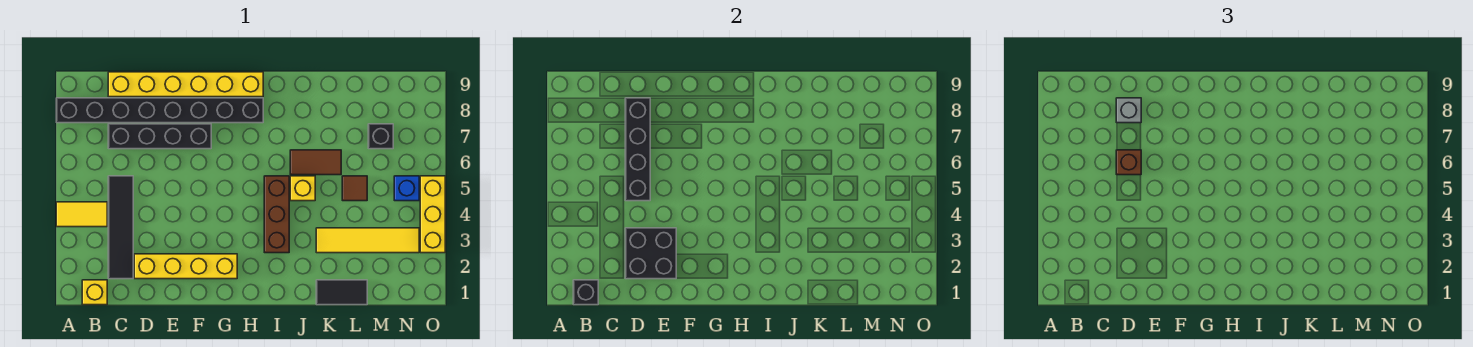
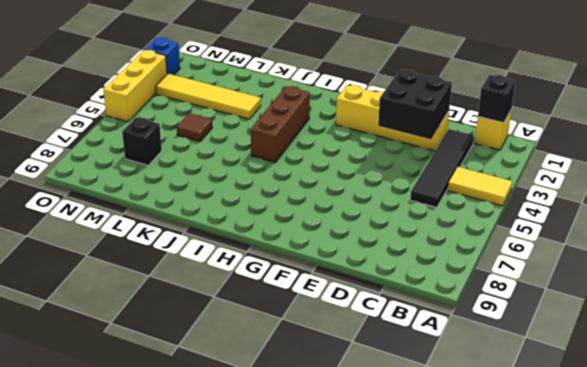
blue brick O2 level 1 -> blue brick N5 level 1
none -> black brick A8:H8 level 1
none -> black brick C7:F7 level 1
none -> yellow brick C9:H9 level 1

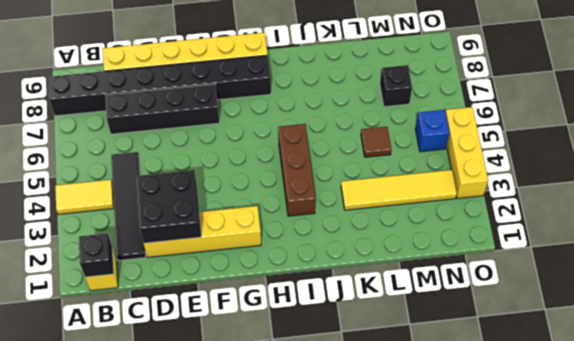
none -> yellow brick J5 level 1
none -> brown tile J6:K6 level 1
none -> black tile K1:L1 level 1

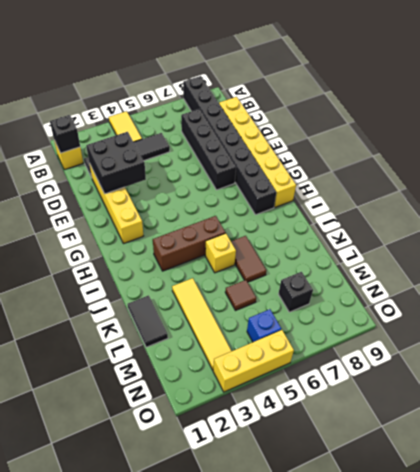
none -> black brick D5:D8 level 2
none -> brown brick D6 level 3
none -> grey brick D8 level 3

